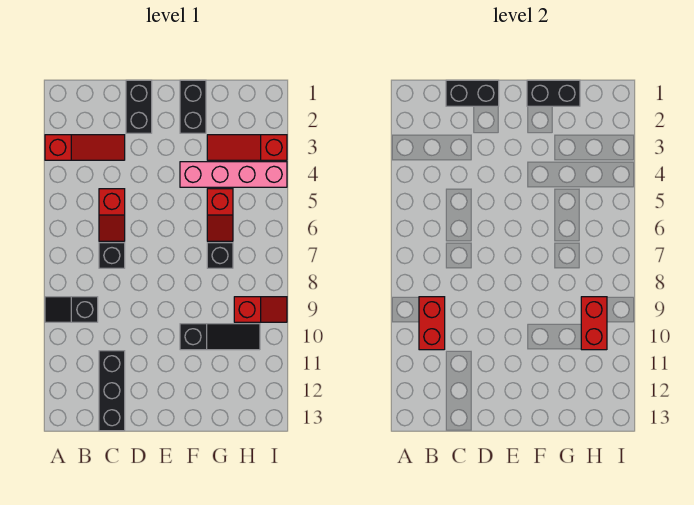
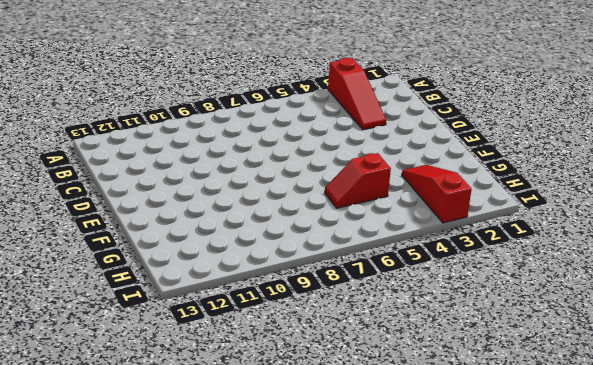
none -> black slope A9:B9 level 1 top B
none -> red slope C5:C6 level 1 top 5
none -> black brick C7 level 1

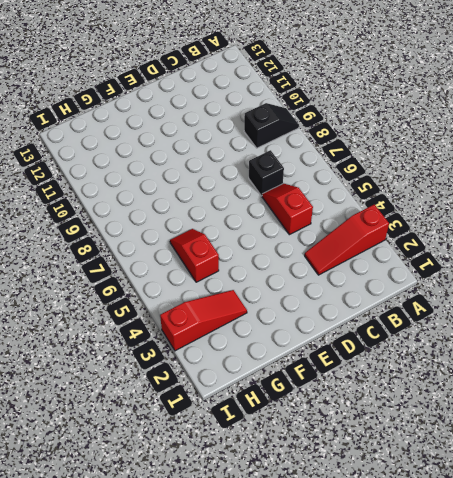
none -> black brick C11:C13 level 1
none -> black brick D1:D2 level 1
none -> black brick F1:F2 level 1

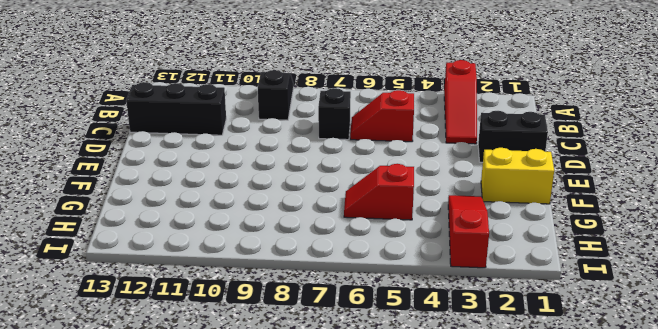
yellow brick F1:F2 level 1 -> black brick F1:F2 level 1
none -> pink brick F4:I4 level 1
none -> black slope F10:H10 level 1 top F
none -> black brick G7 level 1

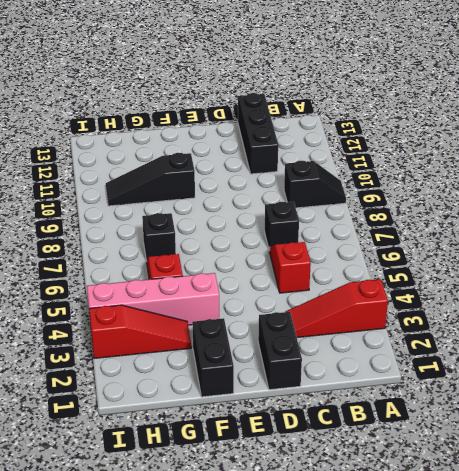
none -> red slope H9:I9 level 1 top H
none -> red brick B9:B10 level 2
none -> black brick C1:D1 level 2

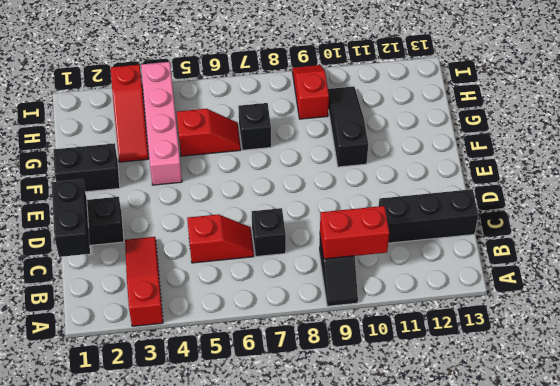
none -> black brick F1:G1 level 2
none -> red brick H9:H10 level 2

